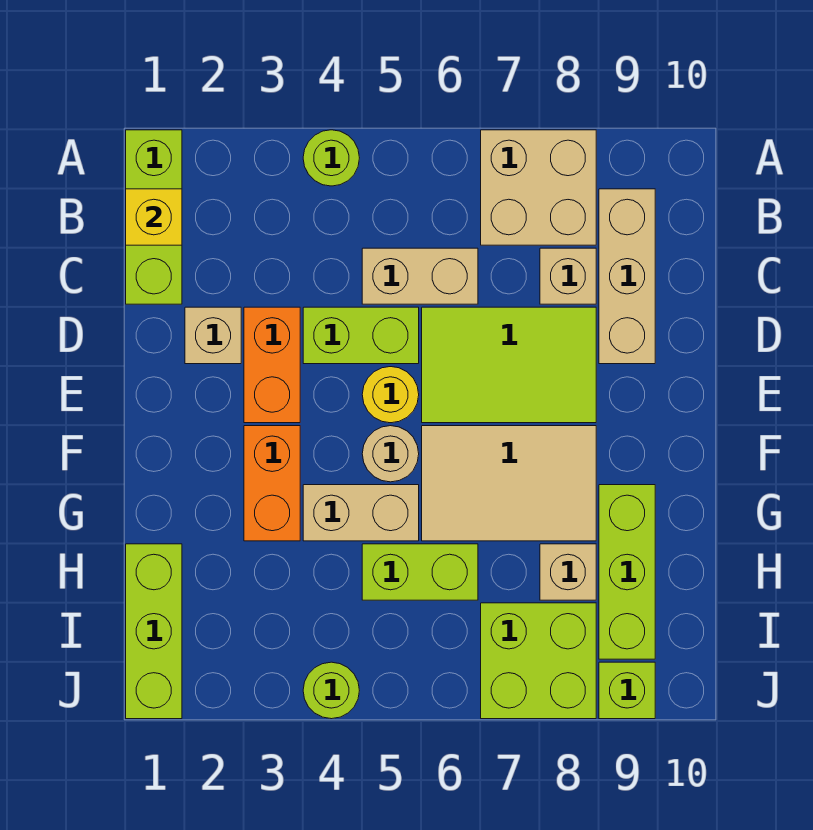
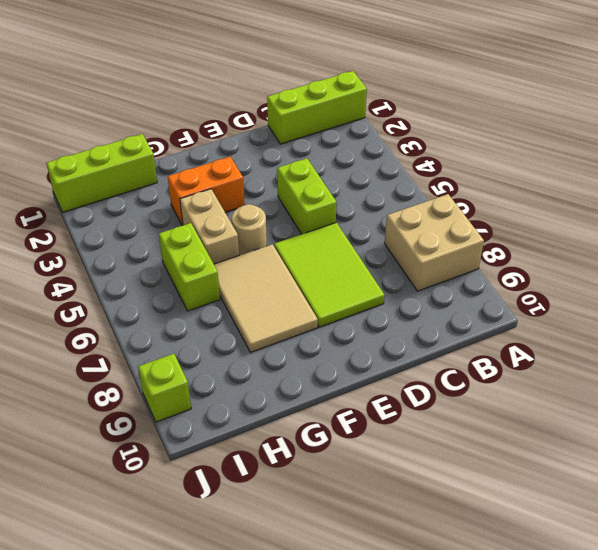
none -> lime round brick A4 level 1
none -> tan brick B9:D9 level 1
none -> tan brick C5:C6 level 1

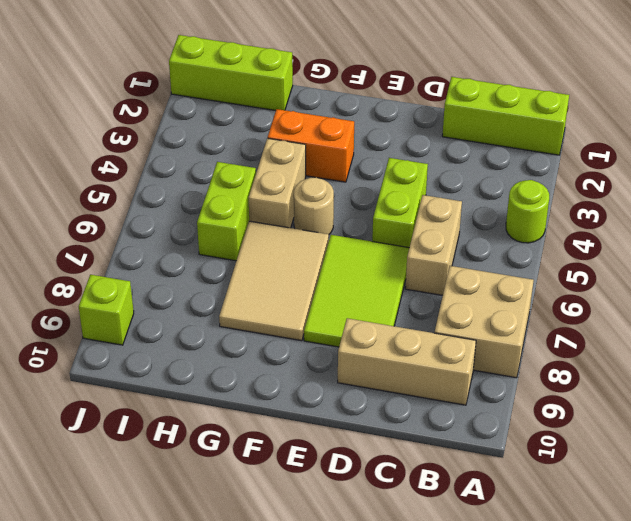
none -> tan brick C8 level 1
none -> tan brick D2 level 1
none -> orange brick D3:E3 level 1

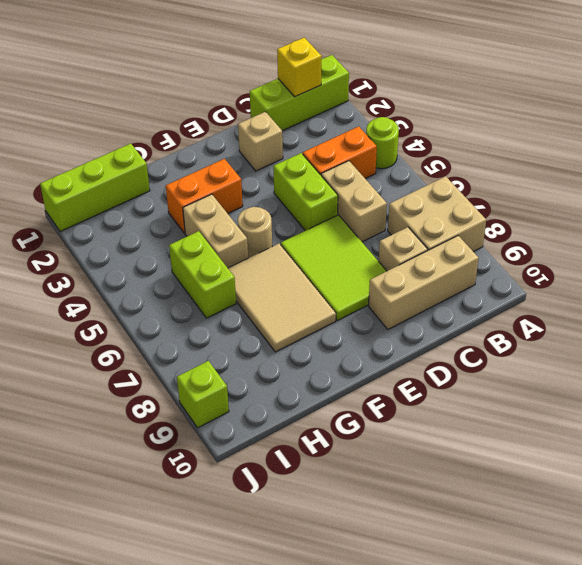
orange brick B4:C4 level 1 -> orange brick D3:E3 level 1
none -> yellow round brick E5 level 1
none -> lime brick G9:I9 level 1
none -> tan brick H8 level 1

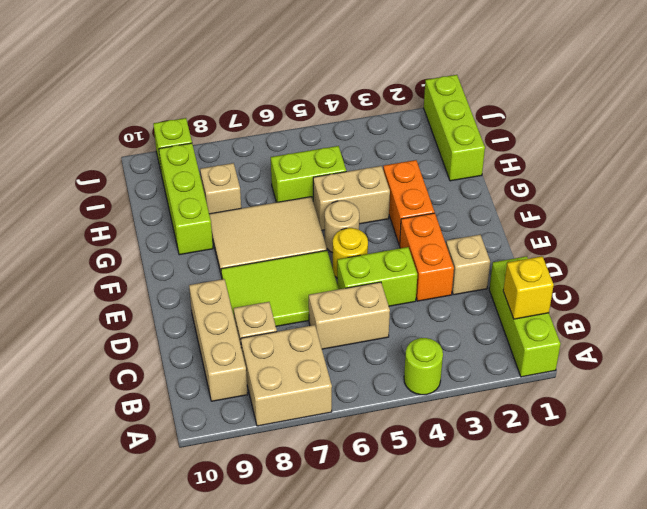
none -> lime brick I7:J8 level 1
none -> lime round brick J4 level 1

